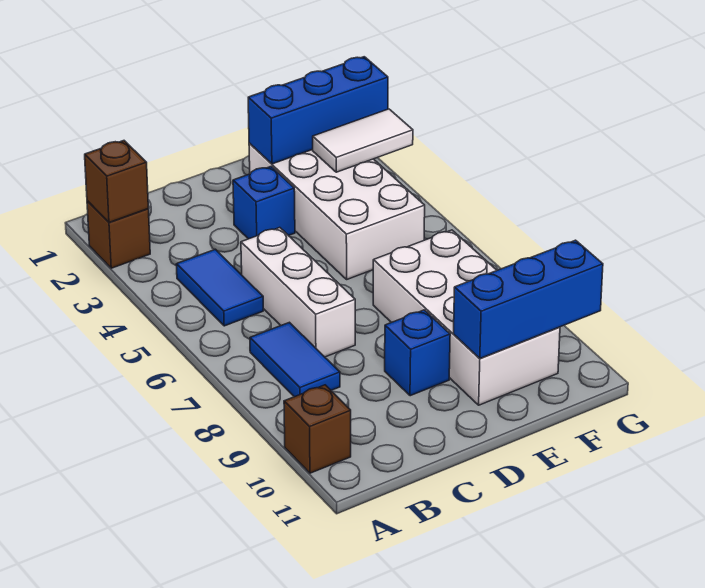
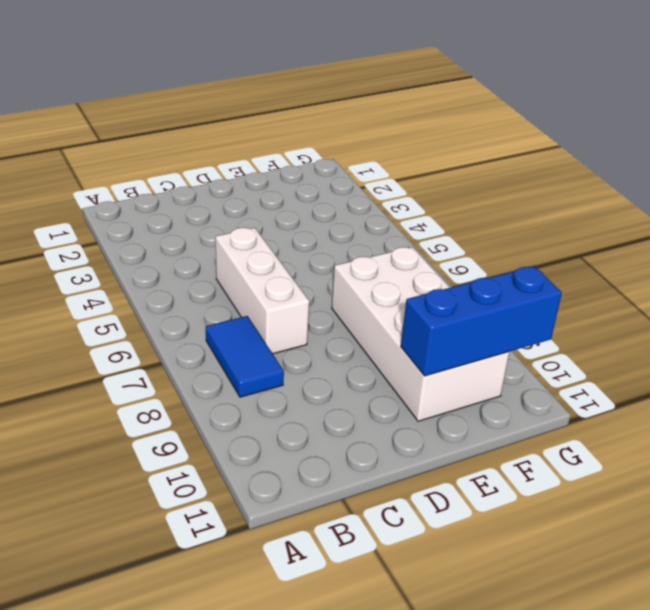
none -> brown brick A2 level 1
none -> brown brick A10 level 1
none -> blue tile B4:B5 level 1

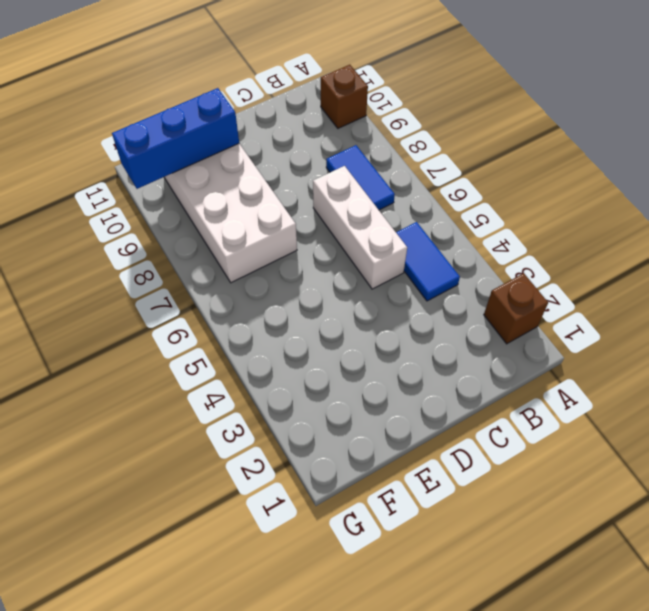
none -> blue brick D3 level 1
none -> blue brick D9 level 1
none -> white brick E2:F5 level 1

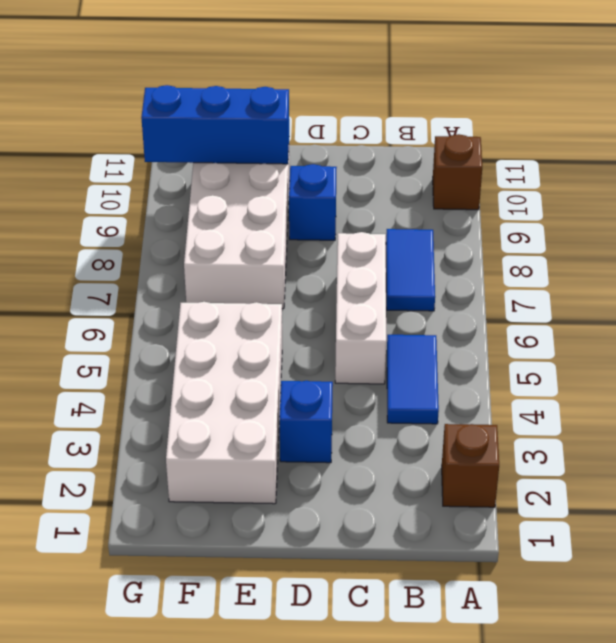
none -> brown brick A2 level 2
none -> blue brick E2:G2 level 2
none -> white tile F3:G3 level 2

